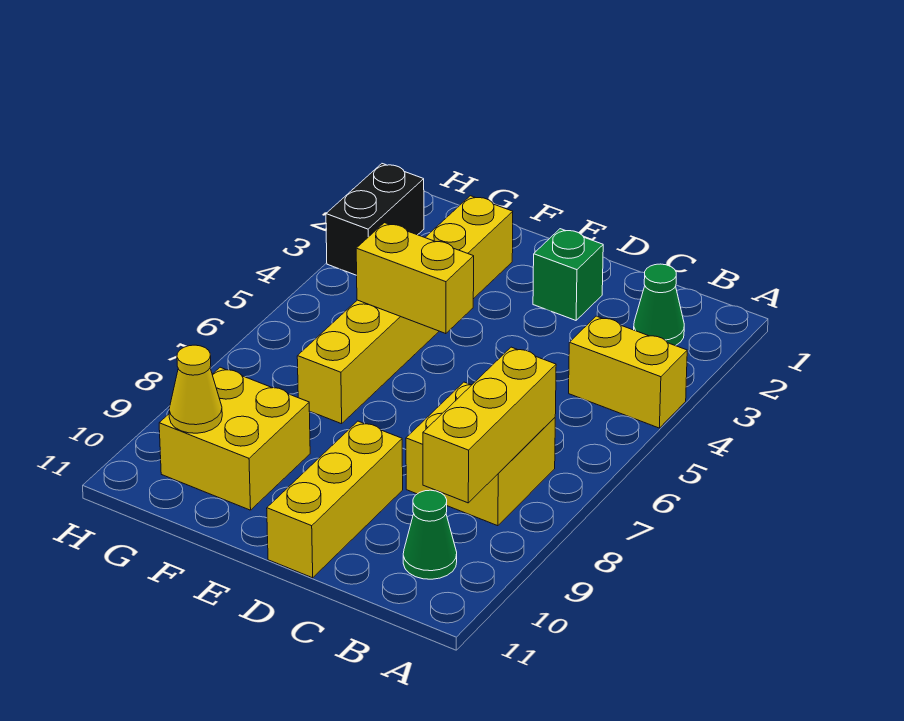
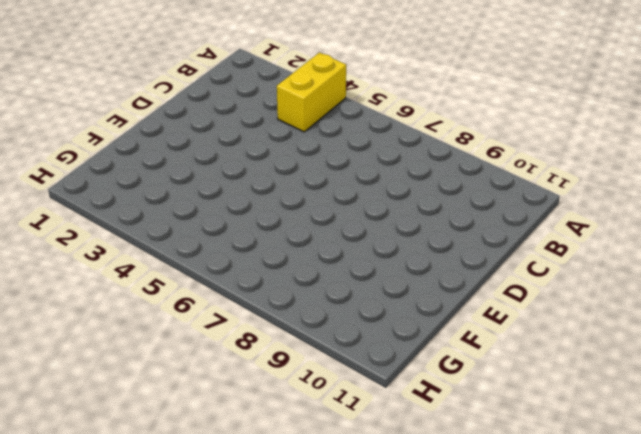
none -> green cone B2 level 1
none -> yellow brick B7:C8 level 1
none -> green cone B10 level 1

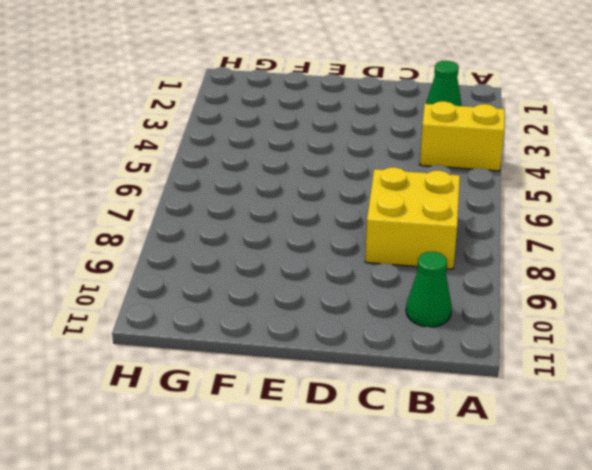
none -> green brick D2 level 1
none -> yellow brick D9:D11 level 1
none -> yellow brick F2:F7 level 1

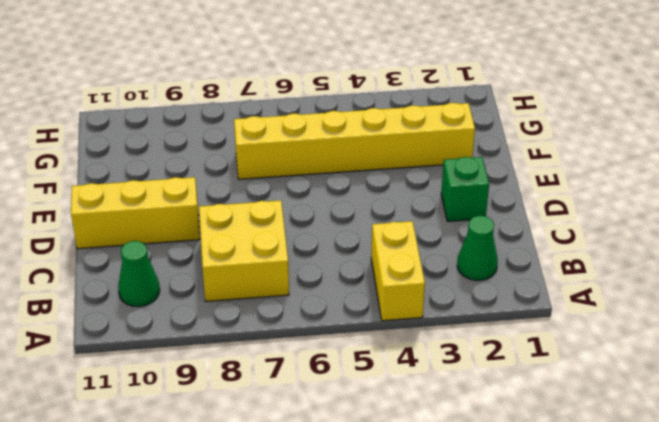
none -> yellow brick F9:G10 level 1
none -> black brick H2:H3 level 1
none -> yellow brick B7:B9 level 2

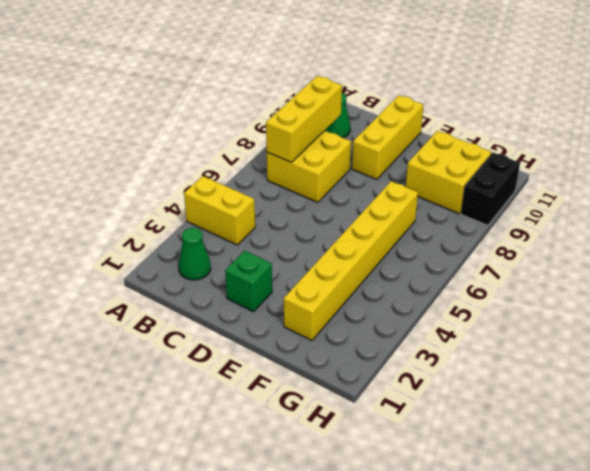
black brick H9:H10 level 1 -> black brick H2:H3 level 1
none -> yellow brick E5:F5 level 2
none -> yellow cone G10 level 2

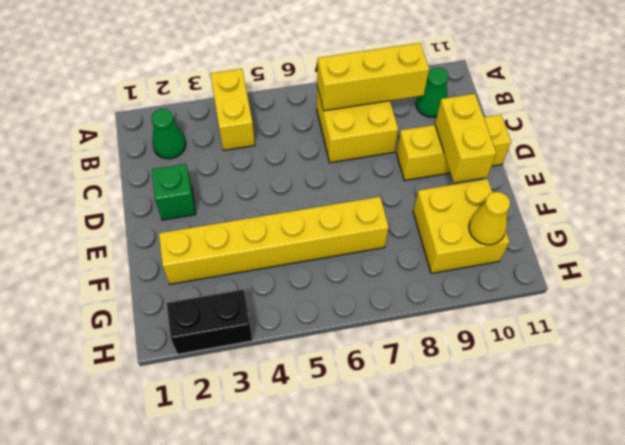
yellow brick D10:E10 level 2 -> yellow brick E5:F5 level 2

